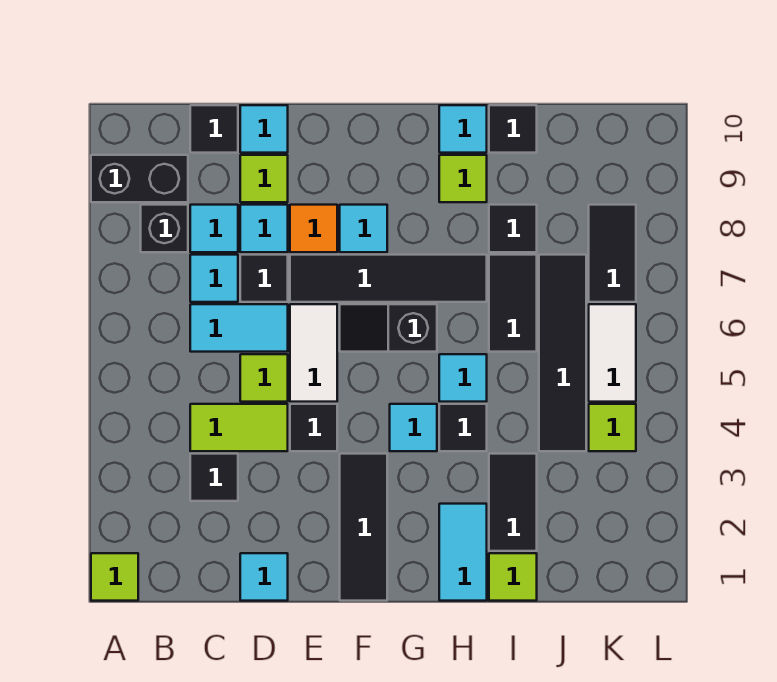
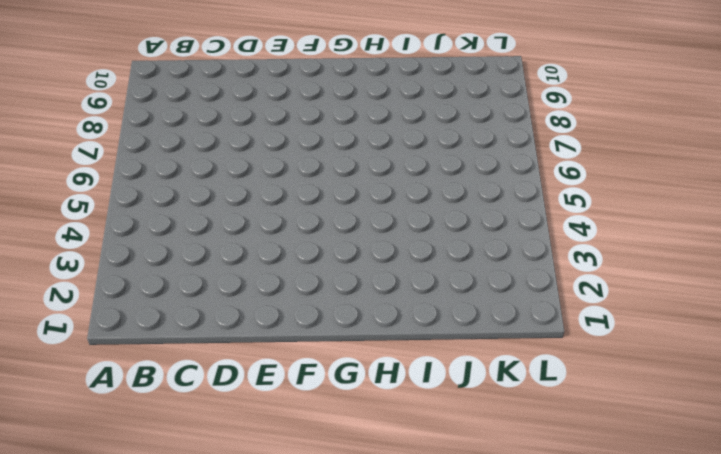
none -> lime tile A1 level 1
none -> black brick A9:B9 level 1
none -> black brick B8 level 1
none -> black tile C3 level 1

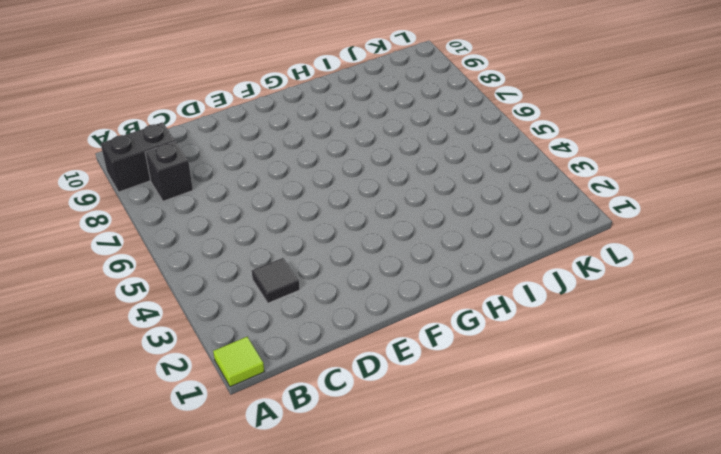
none -> lime tile C4:D4 level 1
none -> cyan tile C6:D6 level 1
none -> cyan tile C7 level 1
none -> cyan tile C8 level 1

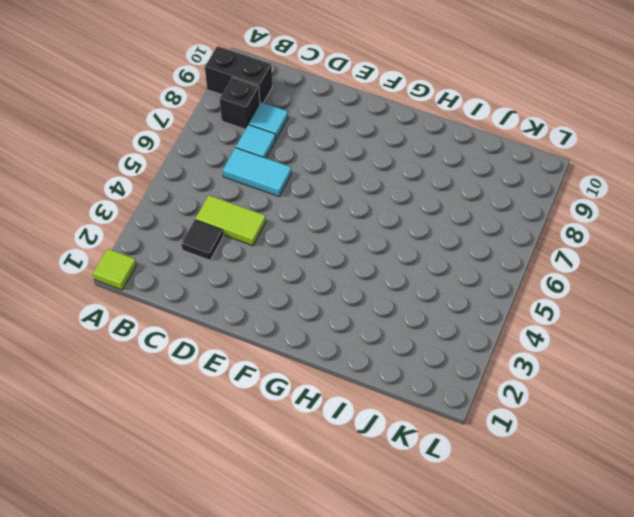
none -> black tile C10 level 1
none -> cyan tile D1 level 1
none -> lime tile D5 level 1
none -> black tile D7 level 1

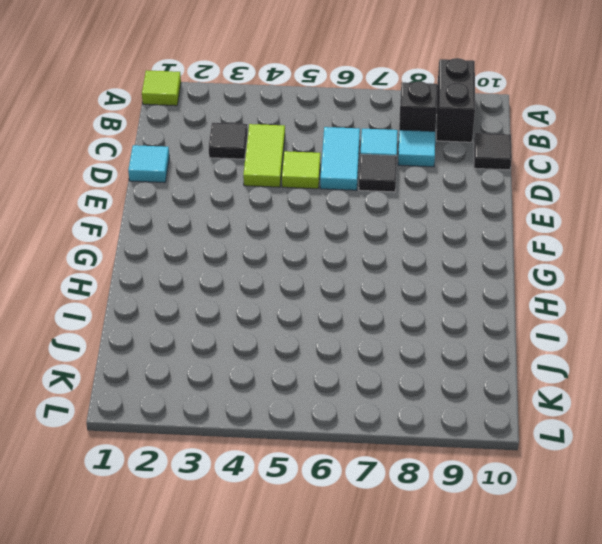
none -> cyan tile D8 level 1
none -> lime tile D9 level 1
none -> cyan tile D10 level 1
none -> black tile E4 level 1

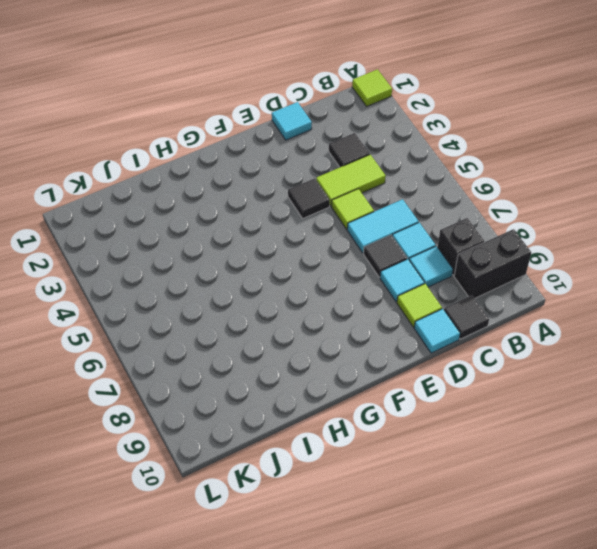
none -> white tile E5:E6 level 1
none -> black tile E7:H7 level 1
none -> orange tile E8 level 1
none -> black tile F1:F3 level 1

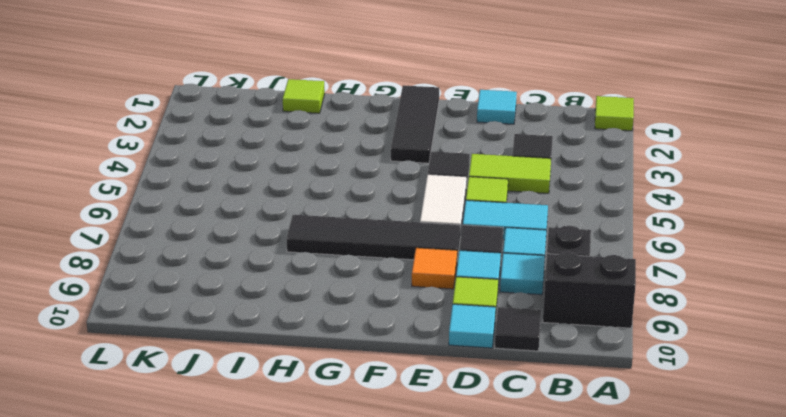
none -> black slope F6:G6 level 1 top G
none -> cyan tile F8 level 1
none -> cyan tile G4 level 1
none -> cyan tile H1:H2 level 1

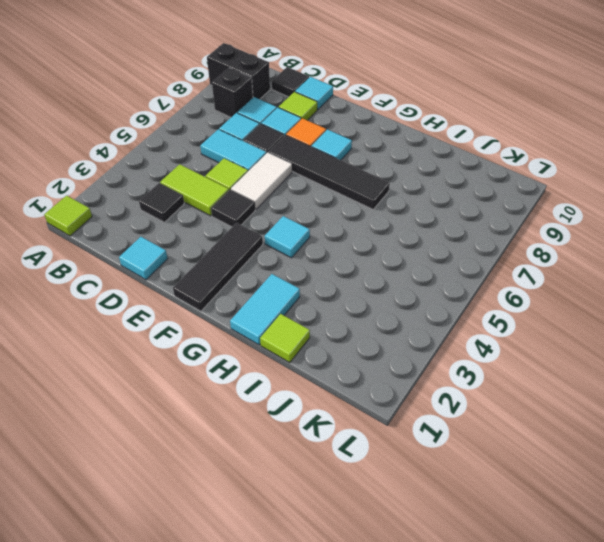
none -> black slope F6:G6 level 1 top G
none -> black tile H4 level 1
none -> cyan tile H5 level 1
none -> lime tile H9 level 1

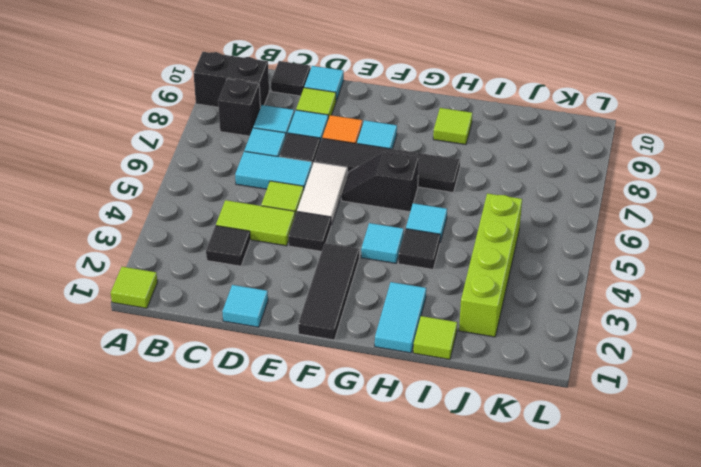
lime brick J2:J5 level 1 -> black tile J4:J7 level 1
none -> cyan tile H10 level 1
none -> black tile I2:I3 level 1
none -> black tile I6:I7 level 1
none -> black tile I8 level 1

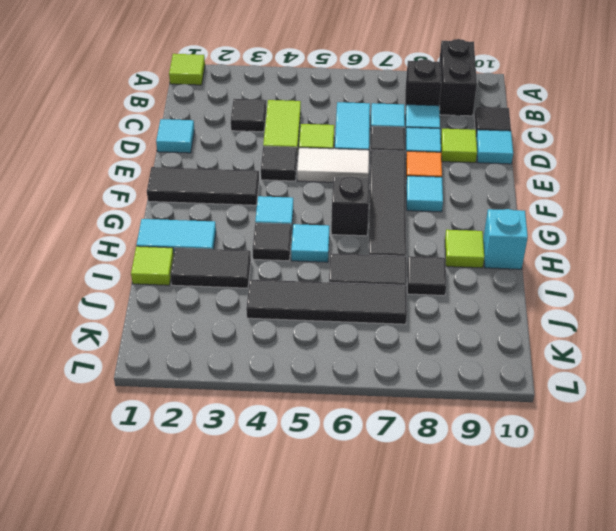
cyan brick H10 level 1 -> cyan tile H10 level 1
none -> black tile I10 level 1
none -> lime tile K4 level 1
none -> white tile K5:K6 level 1
none -> black tile K7:K8 level 1

